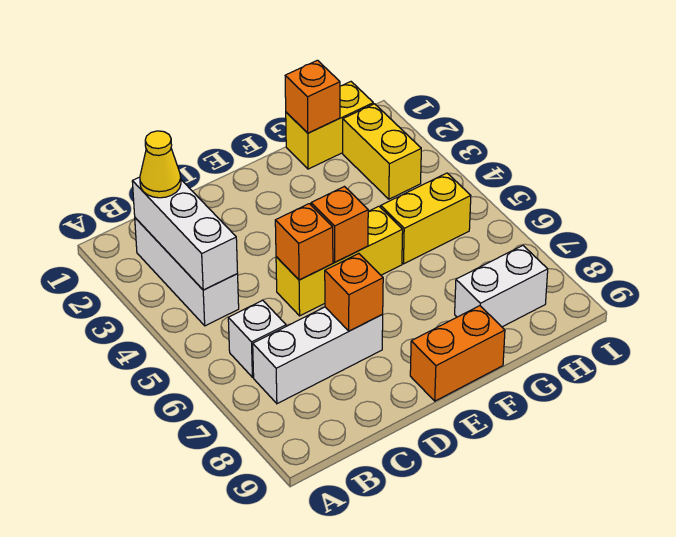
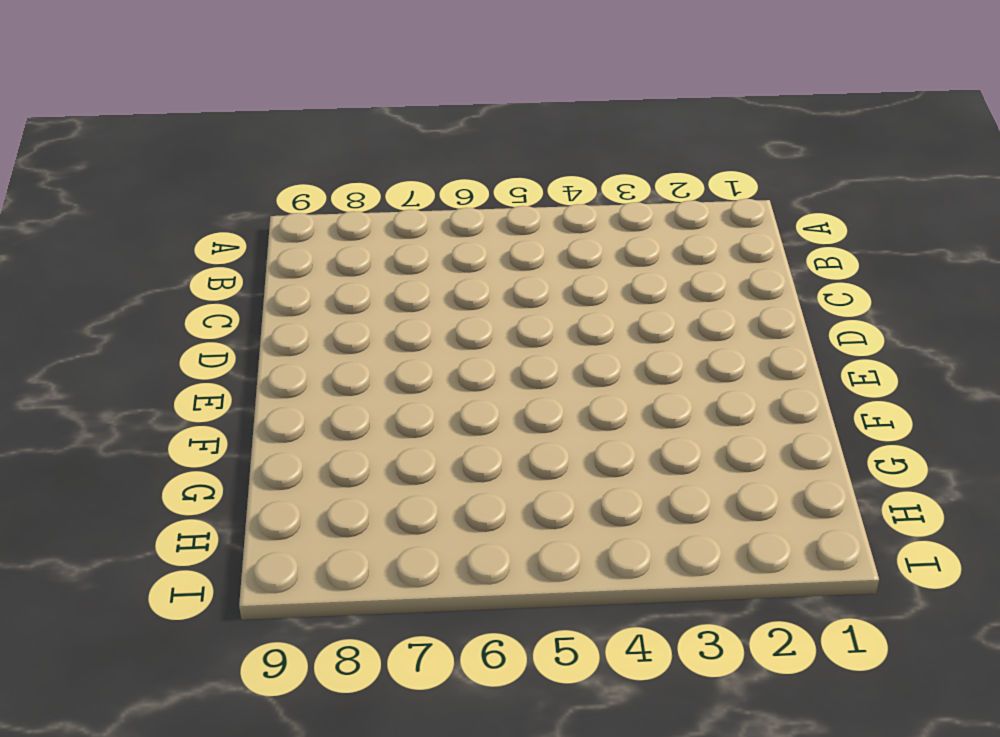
none -> white brick B2:B4 level 1
none -> white brick B6 level 1
none -> white brick B7:D7 level 1

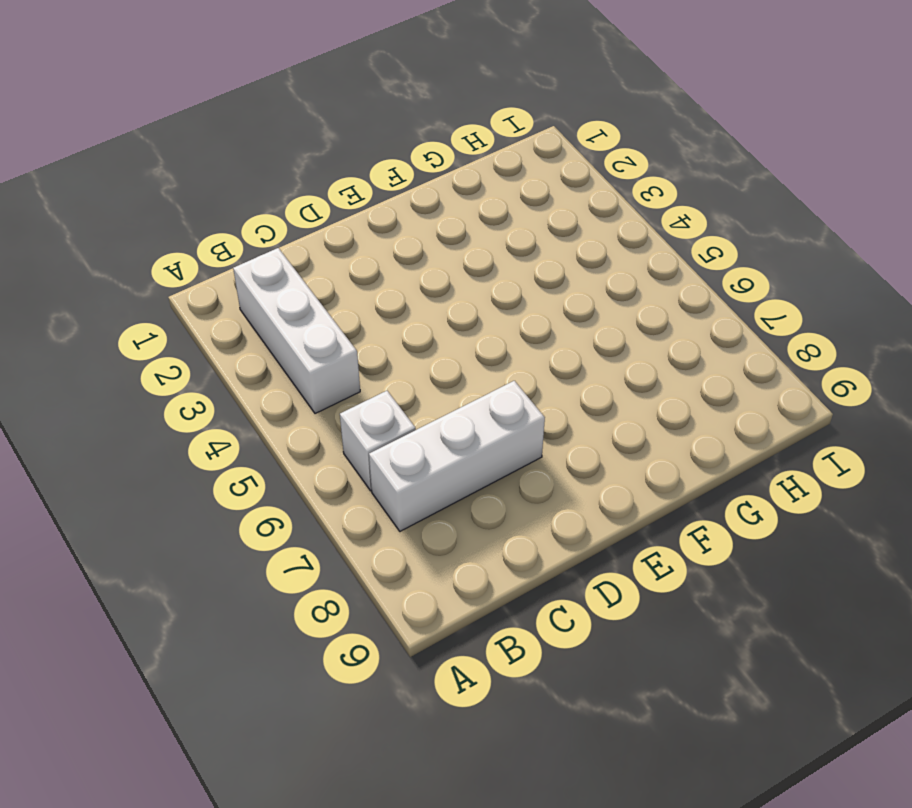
none -> yellow brick D5:F5 level 1
none -> orange brick E9:F9 level 1
none -> yellow brick G1:H1 level 1

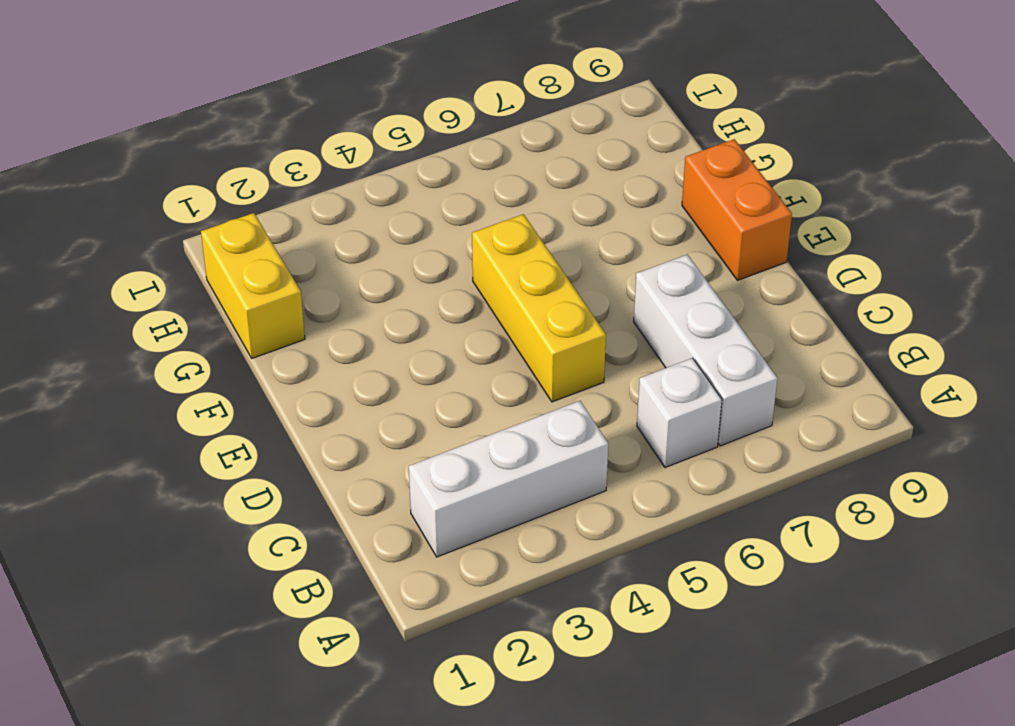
none -> yellow brick G5:H5 level 1
none -> white brick G8:H8 level 1
none -> yellow brick H2:H3 level 1

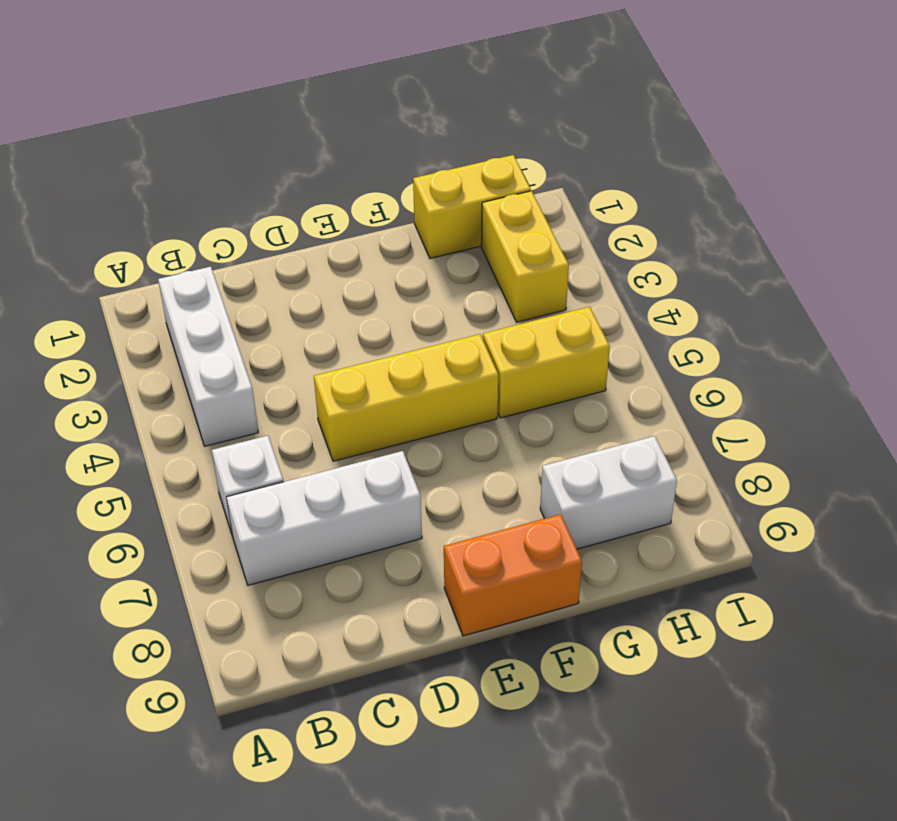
none -> white brick B2:B4 level 2
none -> orange brick D5 level 2
none -> orange brick D7 level 2

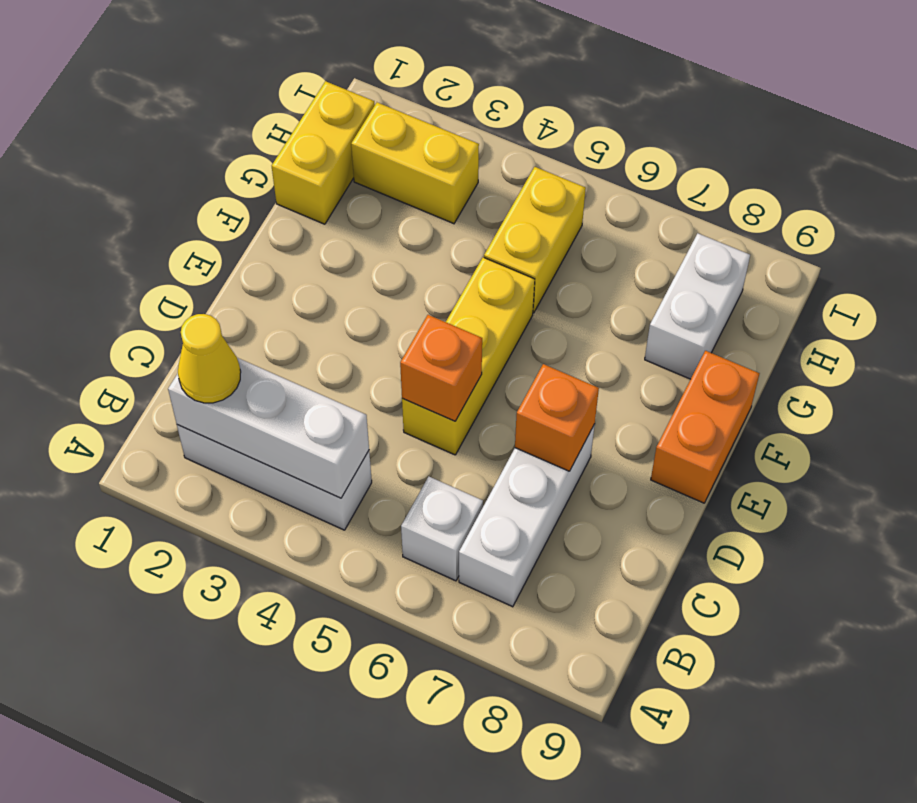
none -> orange brick E5 level 2
none -> orange brick G1 level 2

